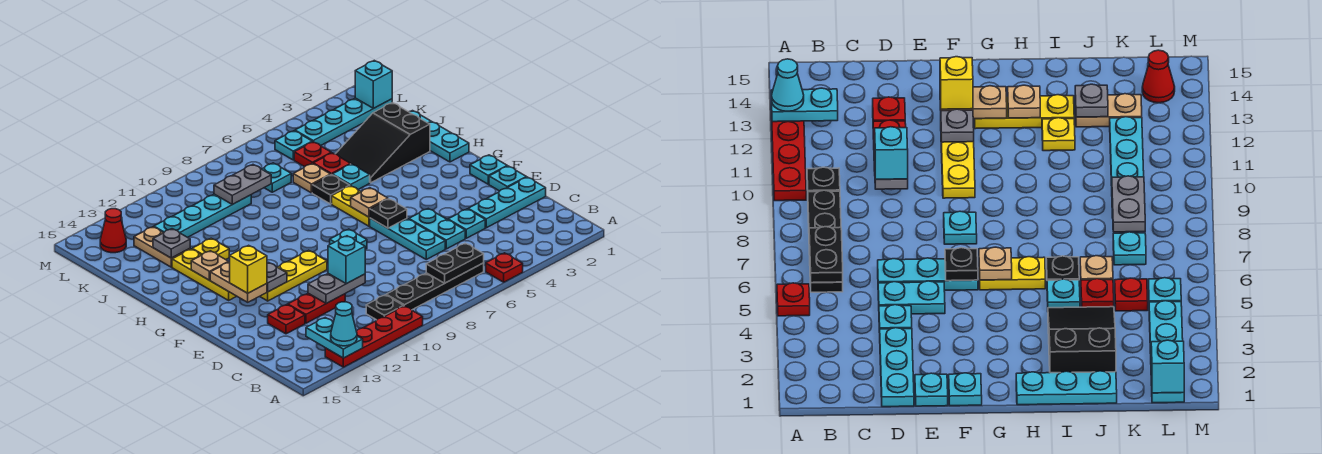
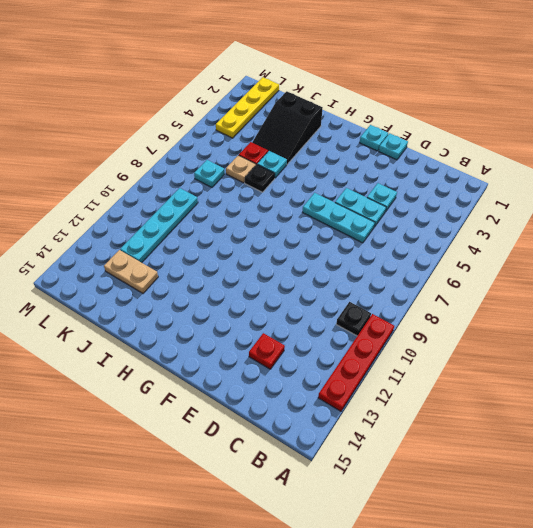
yellow plate L1:L4 level 1 -> cyan plate L1:L4 level 1
none -> red plate A5 level 1
none -> black plate B6:B9 level 1
none -> cyan plate D1:D3 level 1
none -> red plate D11:D12 level 1

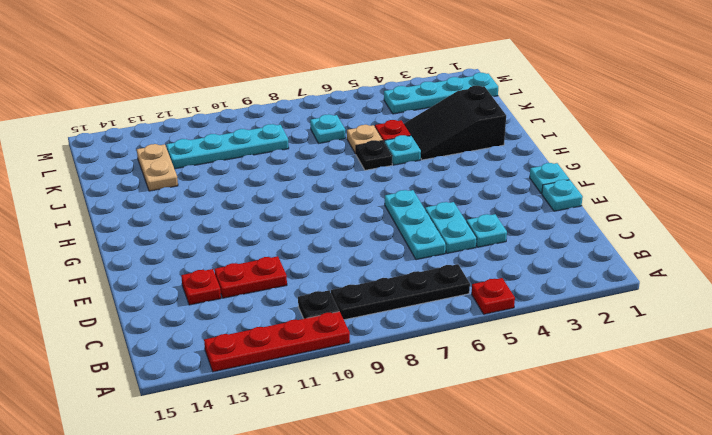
none -> cyan plate D1:D3 level 1
none -> cyan plate F8 level 1
none -> yellow plate F10:F12 level 1
none -> yellow plate G6:H6 level 1

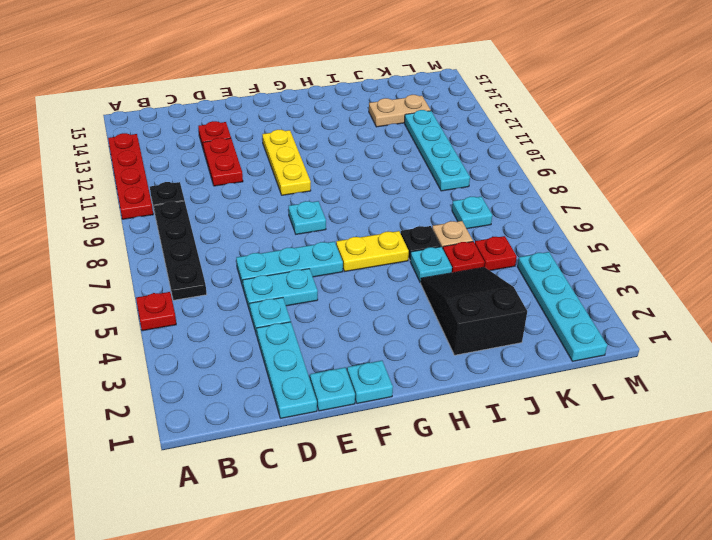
none -> yellow plate G13:I13 level 1
none -> cyan plate H1:J1 level 1
none -> yellow plate I12 level 1
none -> cyan plate L5 level 1

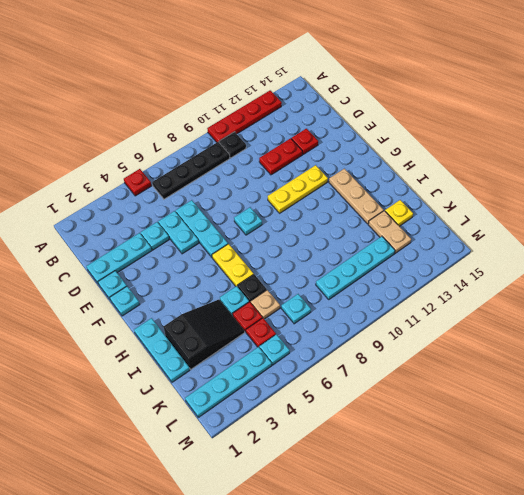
tan plate G13:I13 level 1 -> yellow plate G13:I13 level 1
yellow plate J14 level 1 -> yellow plate I12 level 1
none -> red cone L14 level 1
none -> cyan plate A13:B13 level 2
none -> black plate B6:B7 level 2
none -> grey plate D10:D11 level 2

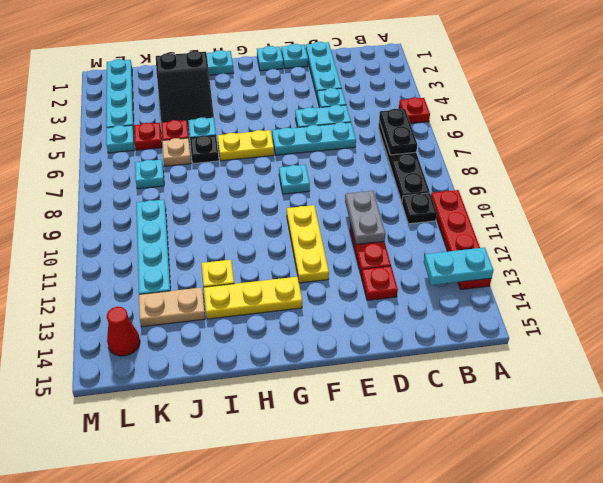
none -> black plate F6 level 2
none -> grey plate F12 level 2
none -> tan plate F13:G13 level 2
none -> tan plate G6 level 2

